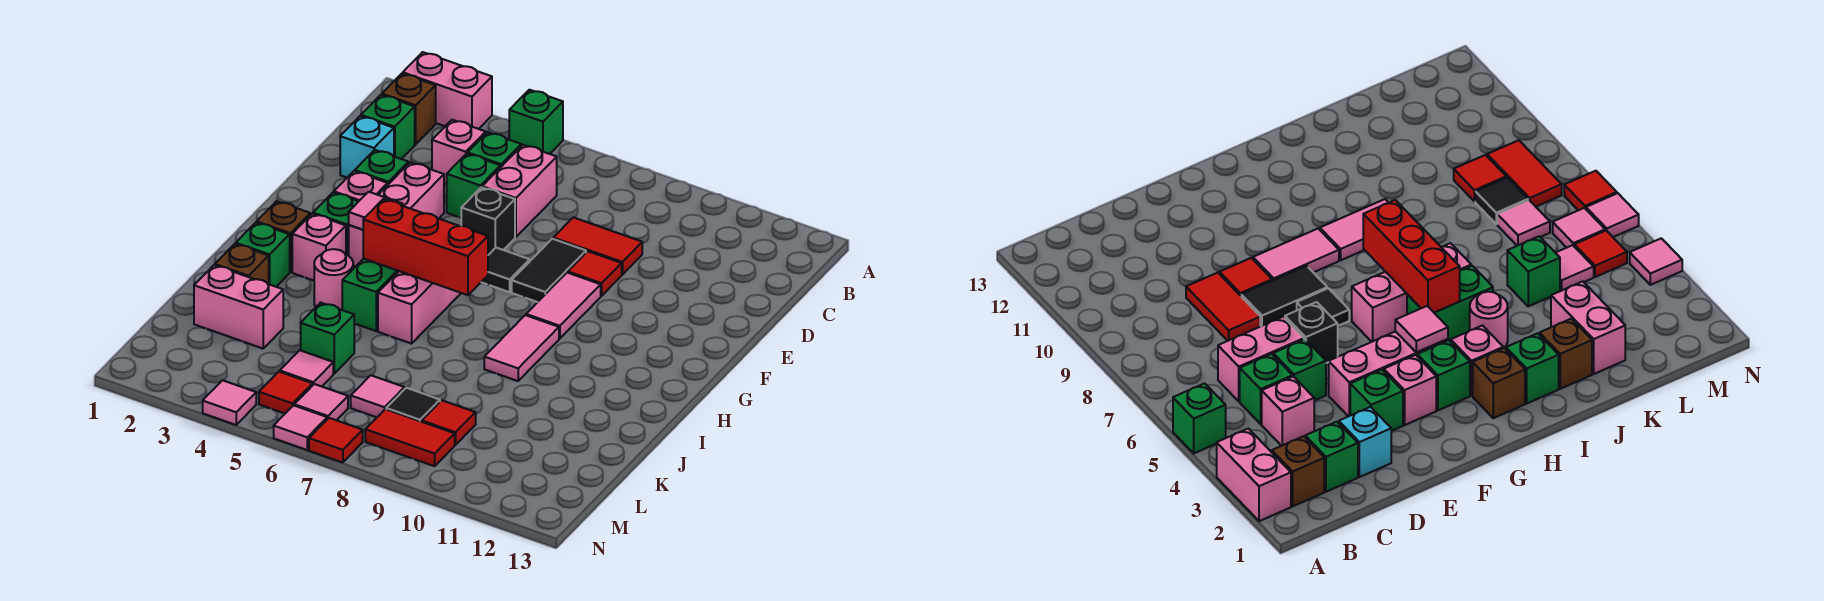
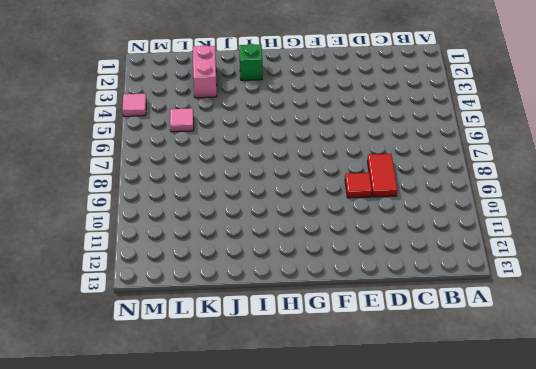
none -> pink brick A2:A3 level 1
none -> green brick A5 level 1
none -> brown brick B2 level 1
none -> green brick C2 level 1

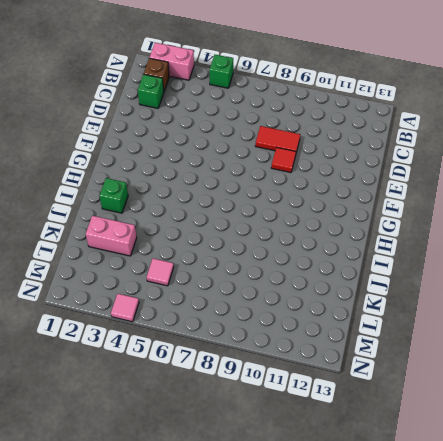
none -> pink brick C4 level 1
none -> green brick C5 level 1
none -> pink brick C6:D6 level 1
none -> cyan brick D2 level 1

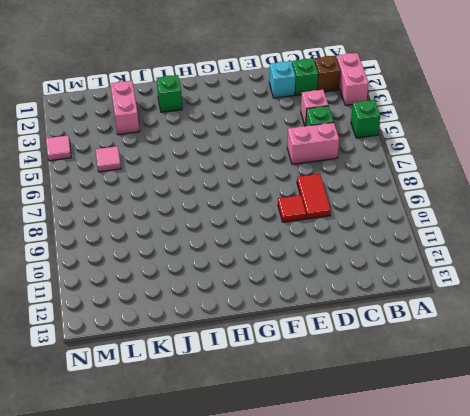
none -> green brick D5 level 1
none -> green brick E3 level 1
none -> pink brick E4:G4 level 1
none -> black brick E6 level 1

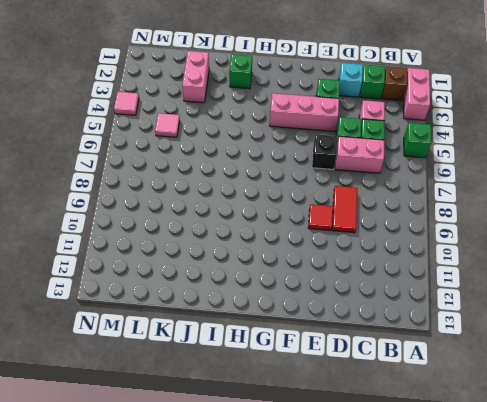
none -> black tile E8:F8 level 1
none -> pink brick F3 level 1
none -> black tile F7 level 1
none -> pink tile F9:G9 level 1

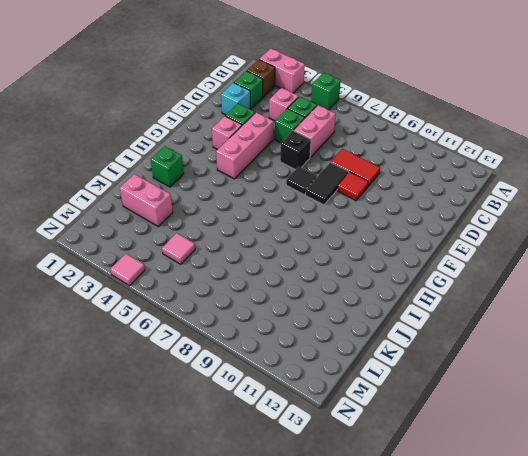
none -> pink tile F9:G9 level 1
none -> green brick G3 level 1
none -> pink brick G6:I6 level 1
none -> brown brick H2 level 1

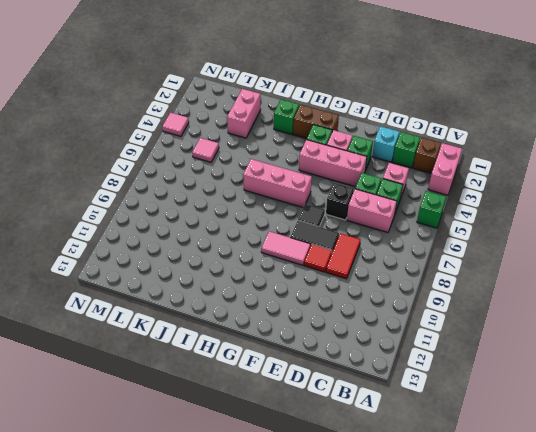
brown brick G2:H2 level 1 -> brown brick H2 level 1
none -> pink brick H3 level 1
none -> green brick H5:I5 level 1
none -> pink tile H9:I9 level 1
none -> pink round brick I4 level 1

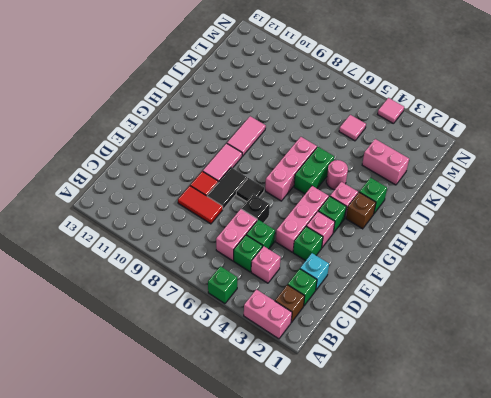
none -> brown brick J2 level 1
none -> green brick K5 level 1
none -> pink tile L7 level 1
none -> black tile L8 level 1

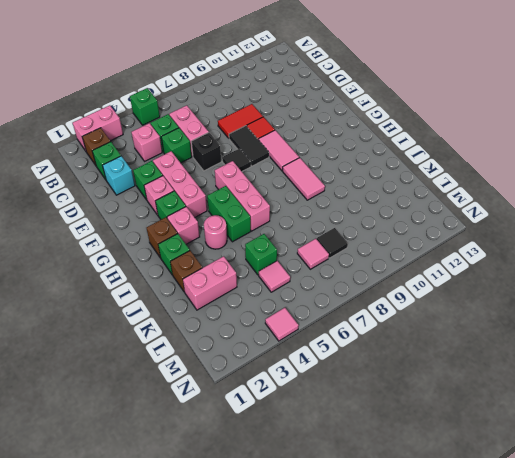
none -> red tile L9 level 1
none -> red tile M5 level 1
none -> pink tile M6 level 1
none -> red tile M8:M9 level 1

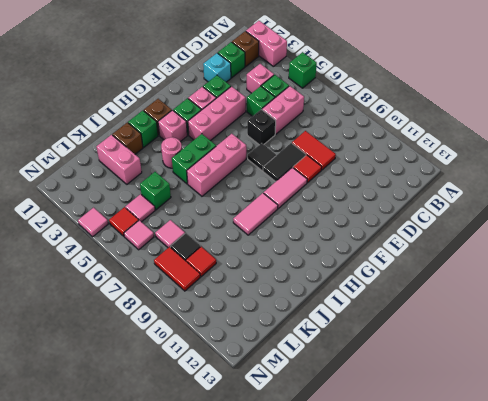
none -> pink tile N6 level 1
none -> red tile N7 level 1
none -> pink tile G4 level 2
none -> red brick H5:H7 level 2

